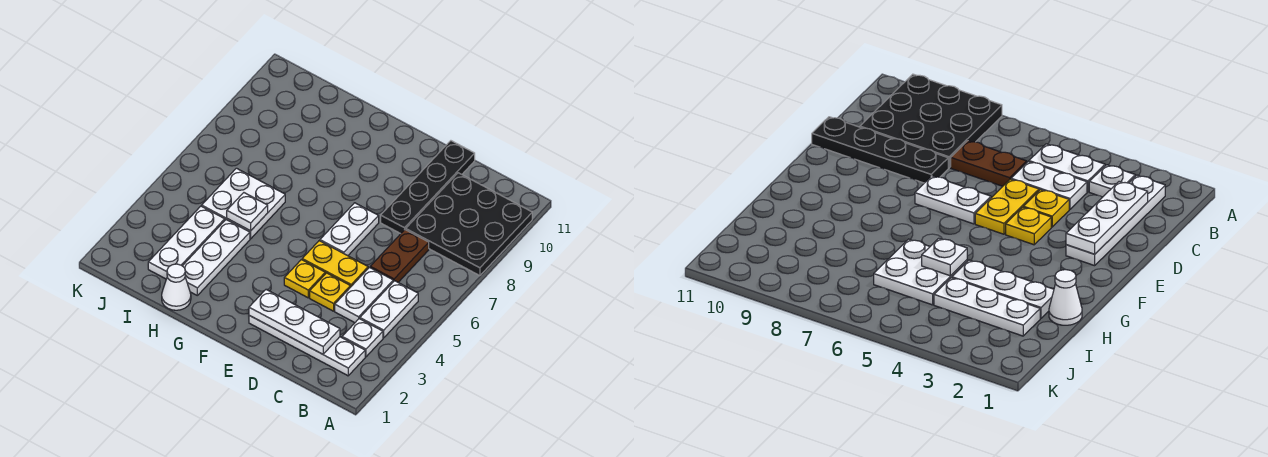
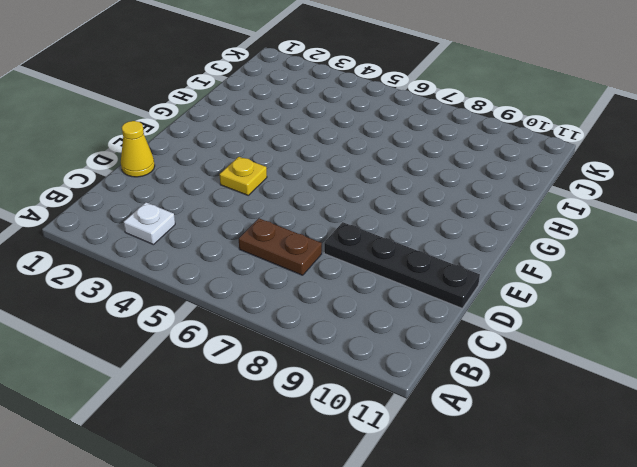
yellow cone D1 level 1 -> none
none -> black plate A8:C10 level 1
none -> white plate B2:E2 level 1
none -> white plate B4:B5 level 1

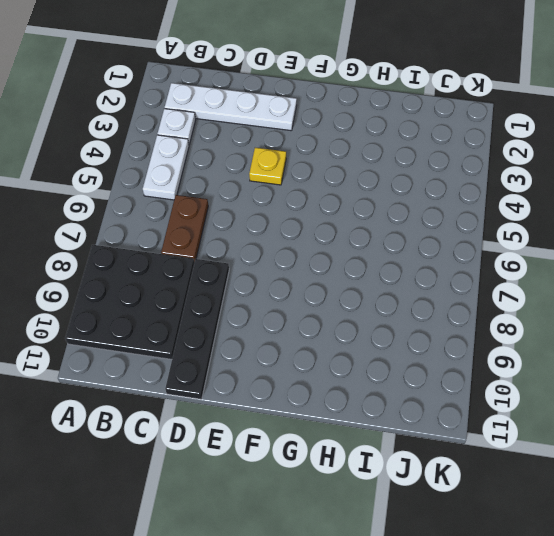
none -> white plate C4:C5 level 1
none -> yellow plate D4 level 1
none -> yellow plate D5:E5 level 1

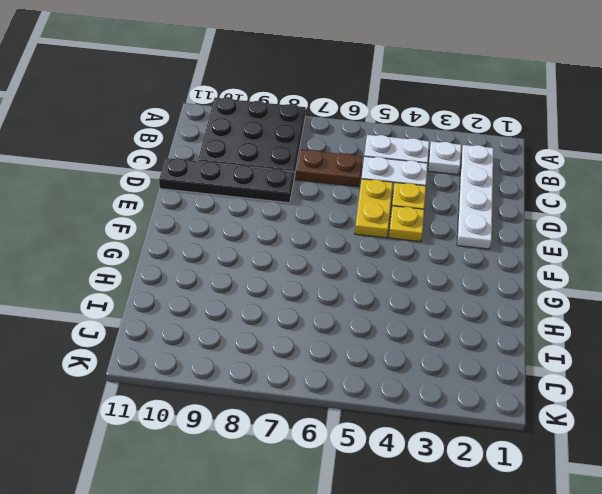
none -> white plate E6:E7 level 1
none -> white cone H1 level 1
none -> white plate H2:H4 level 1

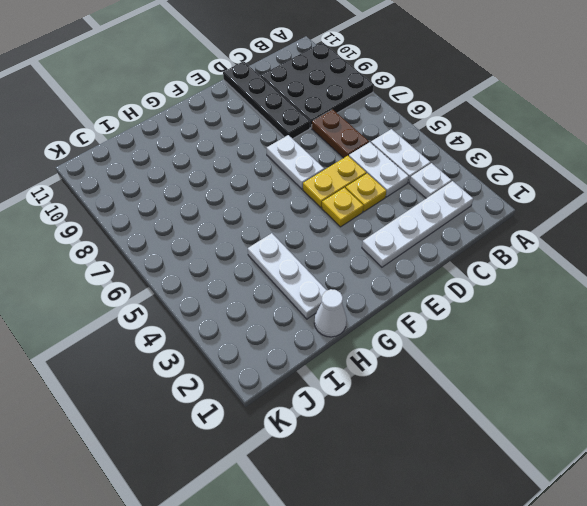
none -> white plate H5:I6 level 1
none -> white plate I2:I4 level 1
none -> white plate C2:E2 level 2

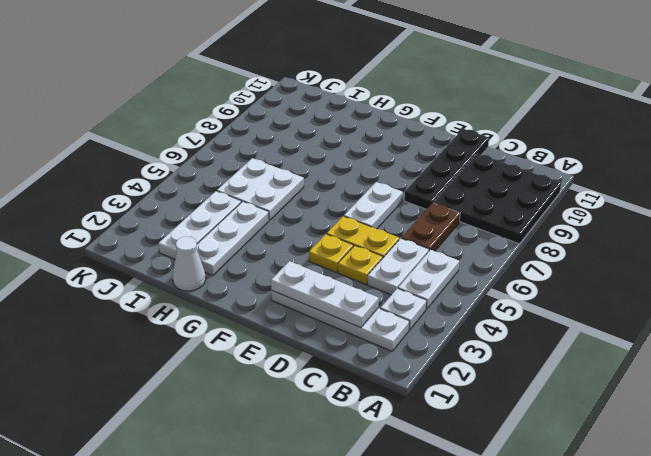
none -> white plate H5 level 2

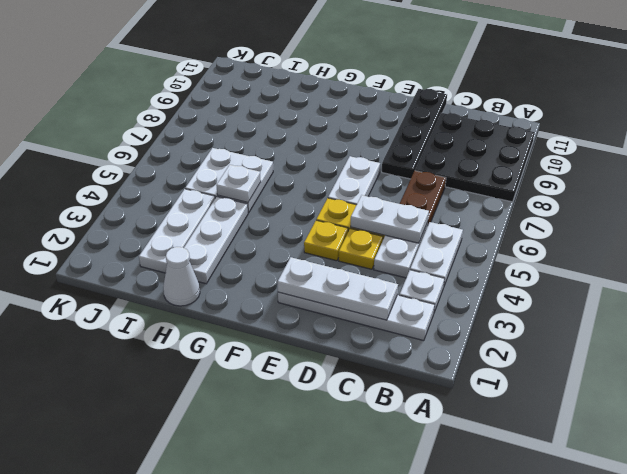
white plate C5:D5 level 2 -> none

